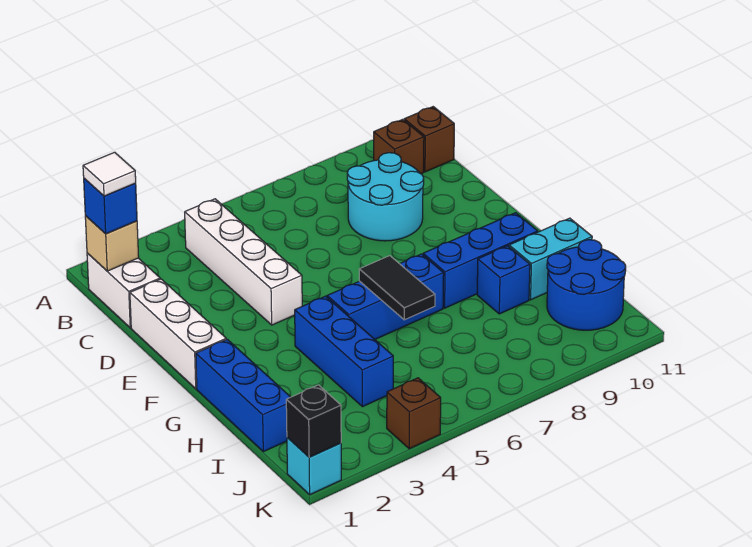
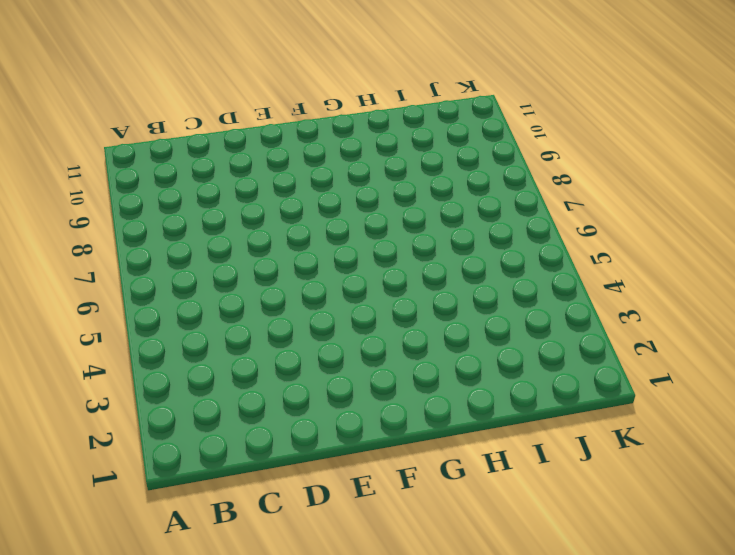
none -> white brick B1:C1 level 1
none -> white brick B4:E4 level 1
none -> brown brick B10 level 1

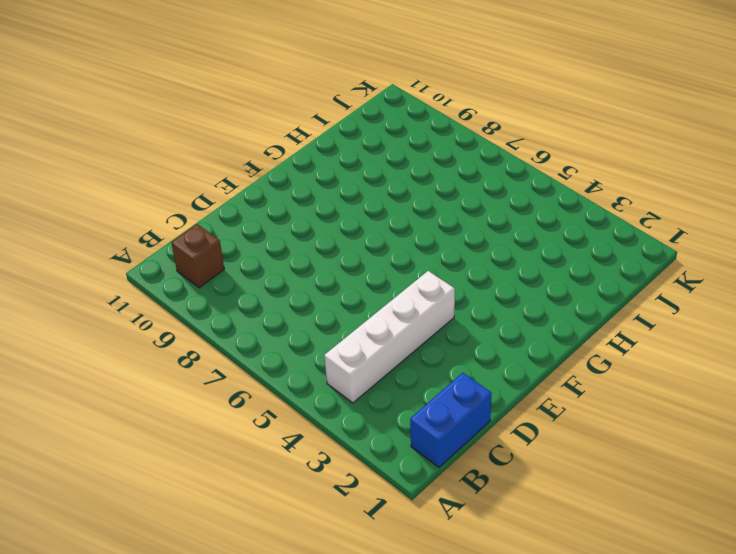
blue brick B1:C1 level 1 -> white brick B1:C1 level 1
none -> brown brick B11 level 1
none -> cyan round brick C8:D9 level 1
none -> white brick D1:F1 level 1

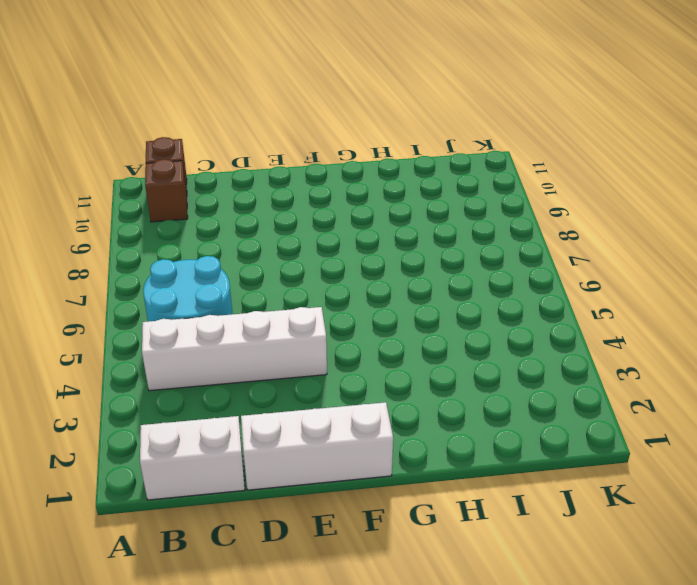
cyan round brick B5:C6 level 1 -> cyan round brick C8:D9 level 1
none -> blue brick G1:I1 level 1
none -> blue brick G4:I4 level 1
none -> blue brick G5:G7 level 1

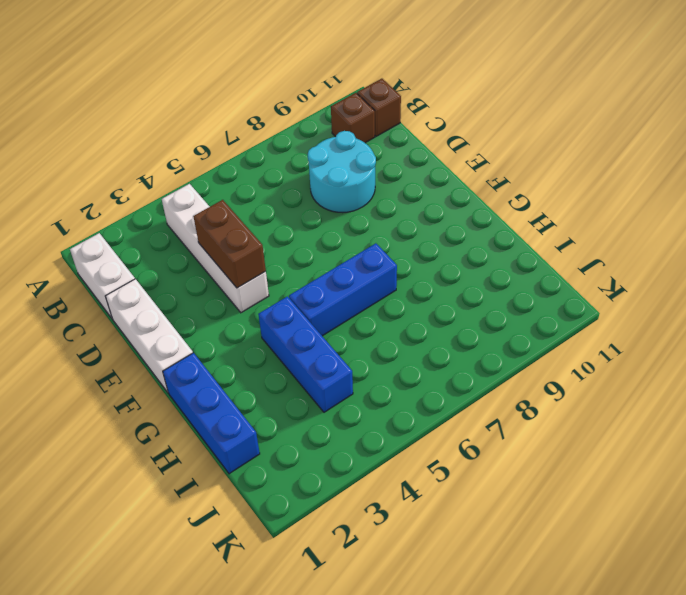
brown brick D4:E4 level 2 -> none
none -> blue brick G8:G10 level 1
none -> blue brick H9 level 1
none -> cyan brick H10:H11 level 1

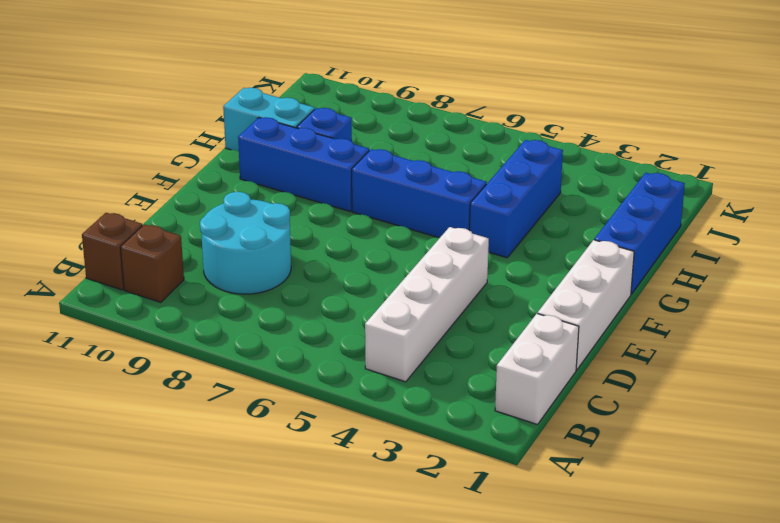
none -> blue round brick I10:J11 level 1
none -> cyan brick K1 level 1
none -> brown brick K4 level 1

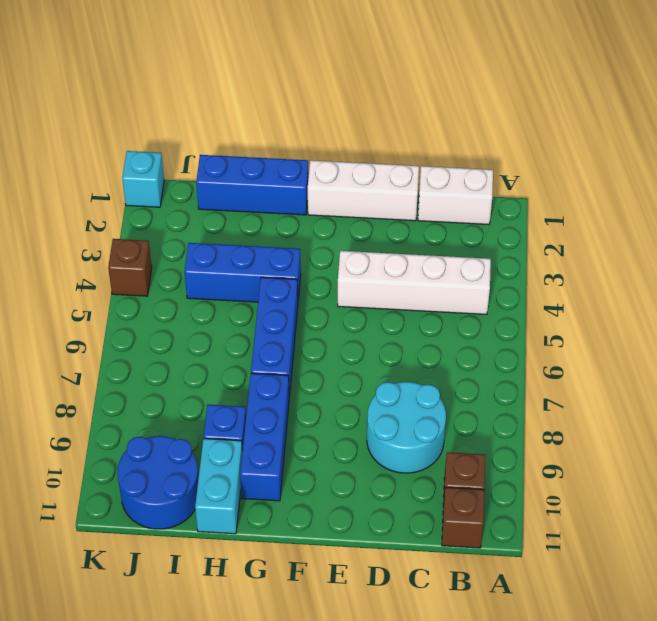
none -> tan brick B1 level 2
none -> black tile G6:H6 level 2
none -> black brick K1 level 2

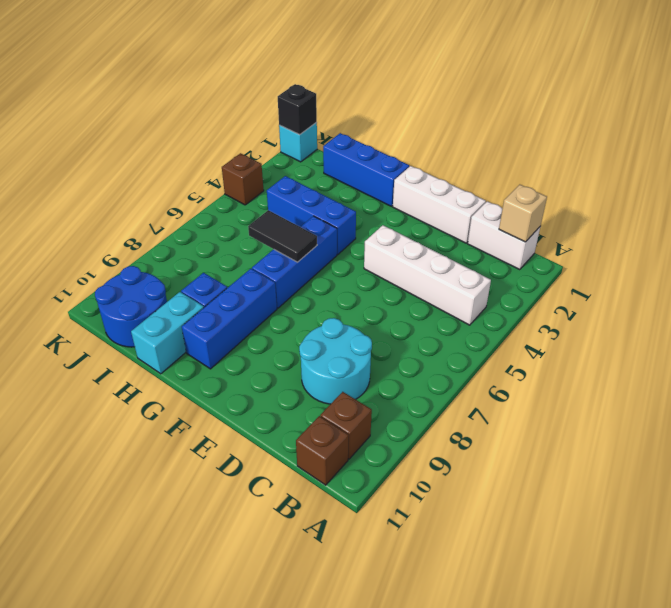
none -> blue brick B1 level 3
none -> white tile B1 level 4

